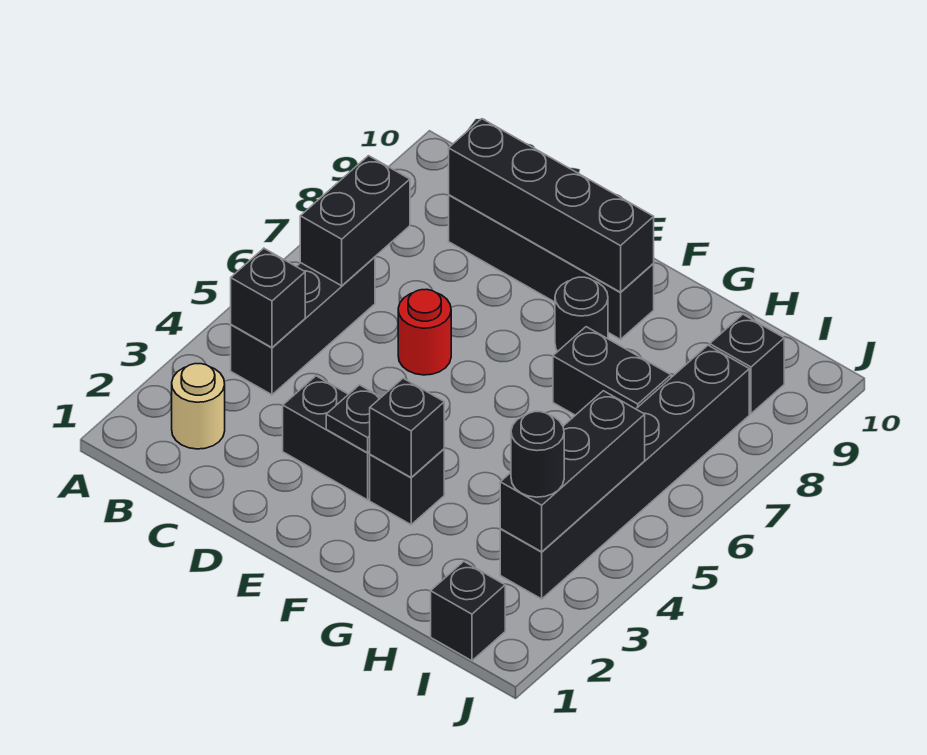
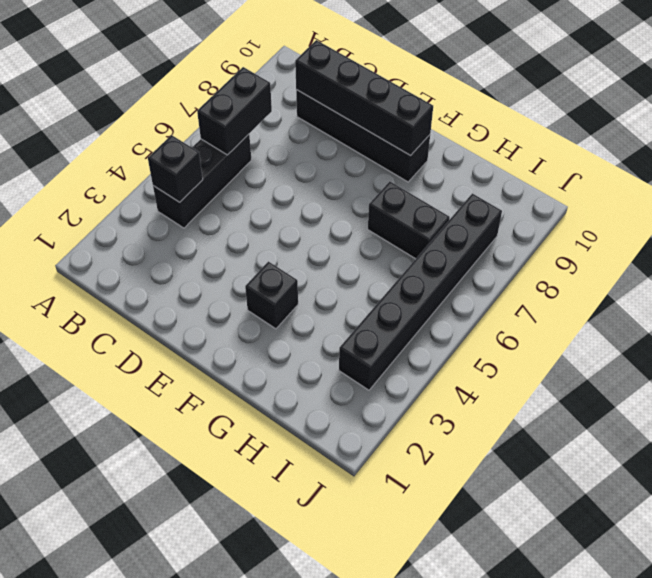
none -> tan round brick B2 level 1
none -> black brick D3:E3 level 1
none -> red round brick D6 level 1

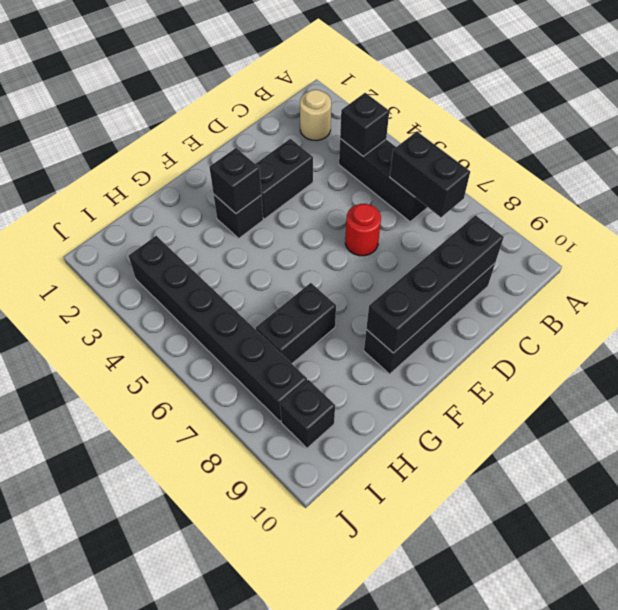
none -> black round brick F8 level 1
none -> black brick I1 level 1
none -> black plate E3 level 2

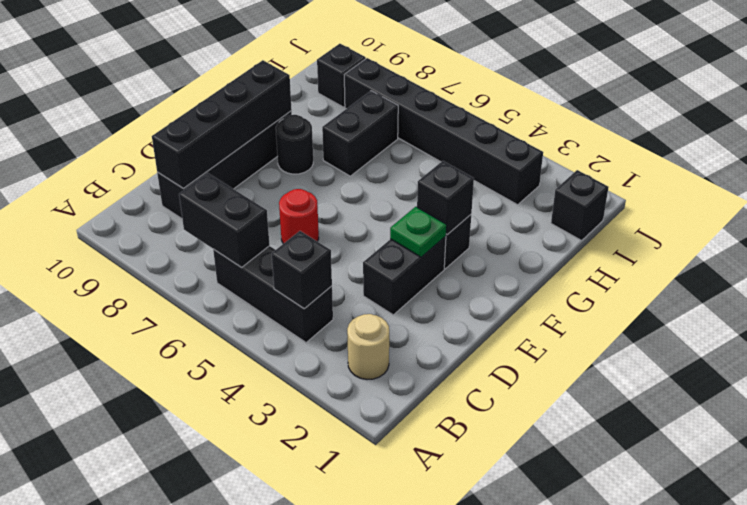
green plate E3 level 2 -> black plate E3 level 2
none -> black brick I3:I5 level 2
none -> black round brick I3 level 3

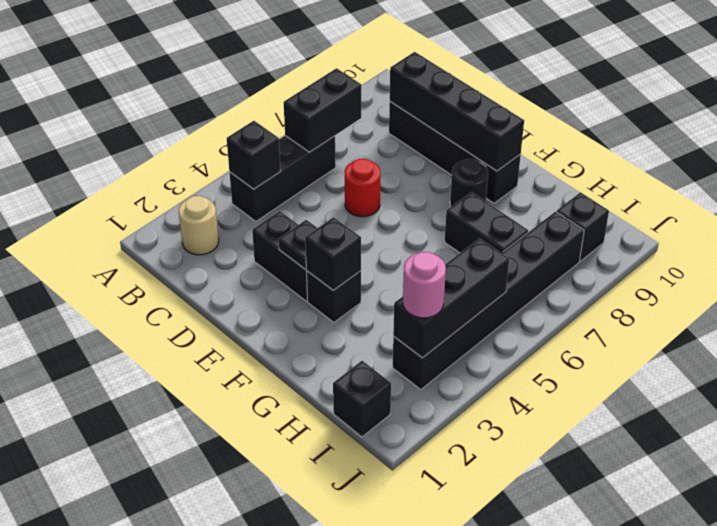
pink round brick I3 level 3 -> black round brick I3 level 3

